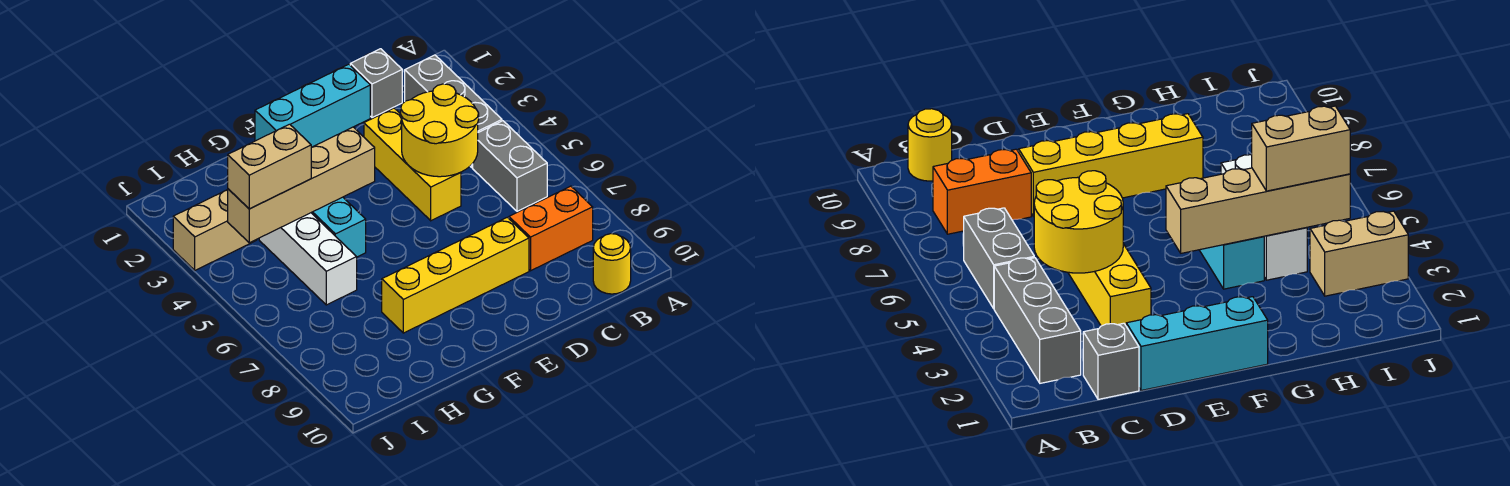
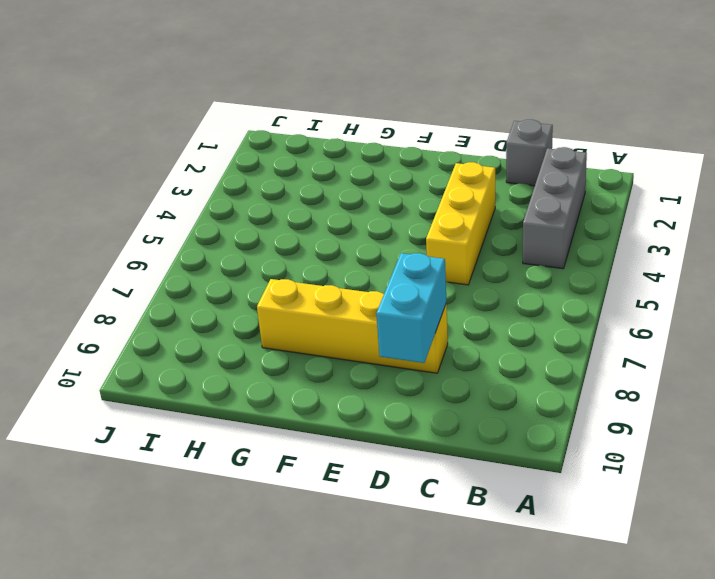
cyan brick D8:D9 level 2 -> cyan brick G4:G5 level 1
none -> grey brick B5:B6 level 1
none -> orange brick B8:C8 level 1
none -> yellow round brick B10 level 1

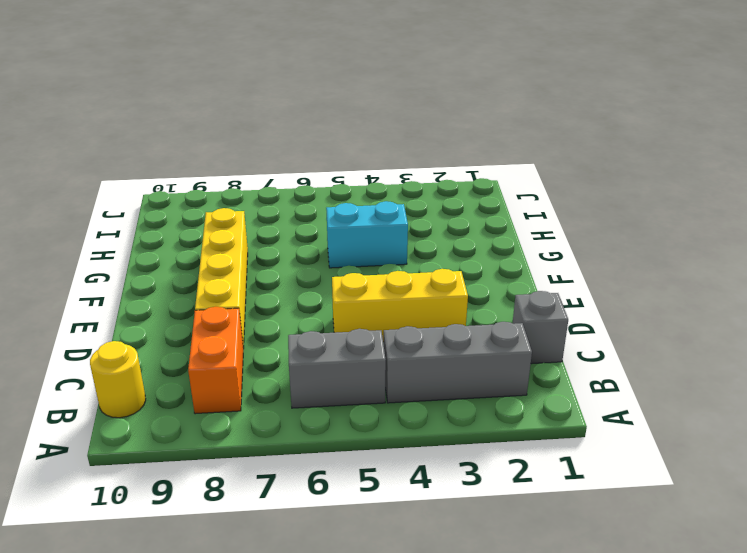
none -> cyan brick D1:F1 level 1
none -> white brick H4:H6 level 1
none -> tan brick I3:J3 level 1

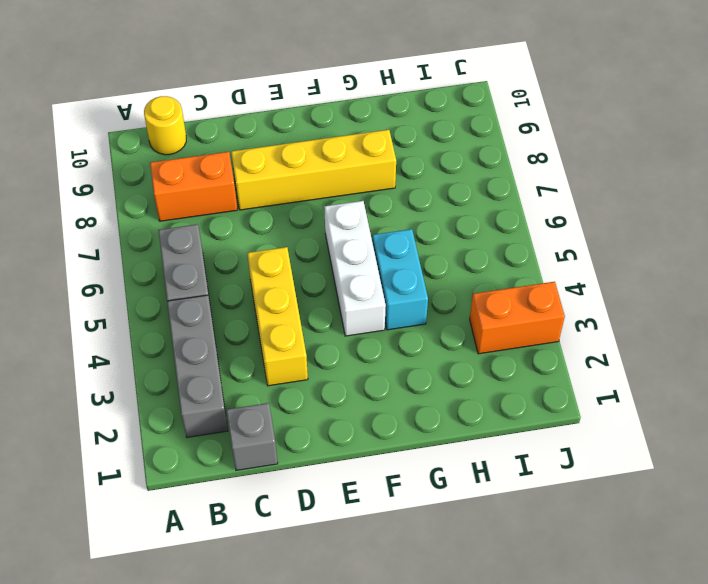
white brick F4:F6 level 1 -> white brick H4:H6 level 1
orange brick I3:J3 level 1 -> tan brick I3:J3 level 1
none -> cyan brick D1:F1 level 1
none -> yellow round brick C4:D5 level 2
none -> tan brick F4:I4 level 2

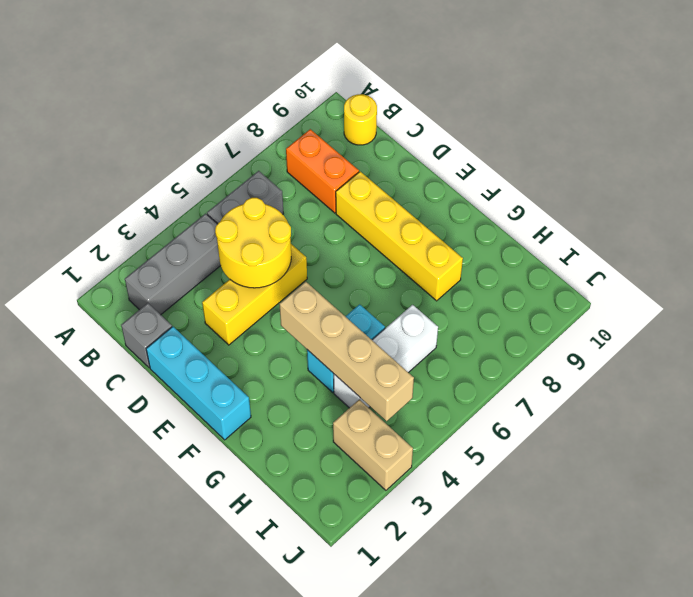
none -> tan brick H4:I4 level 3

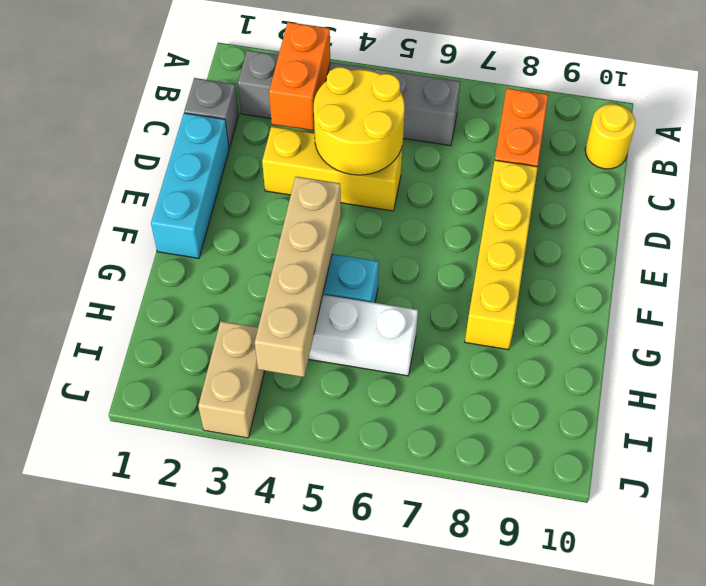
orange brick B3:C3 level 2 -> none
none -> tan brick H4:I4 level 3

